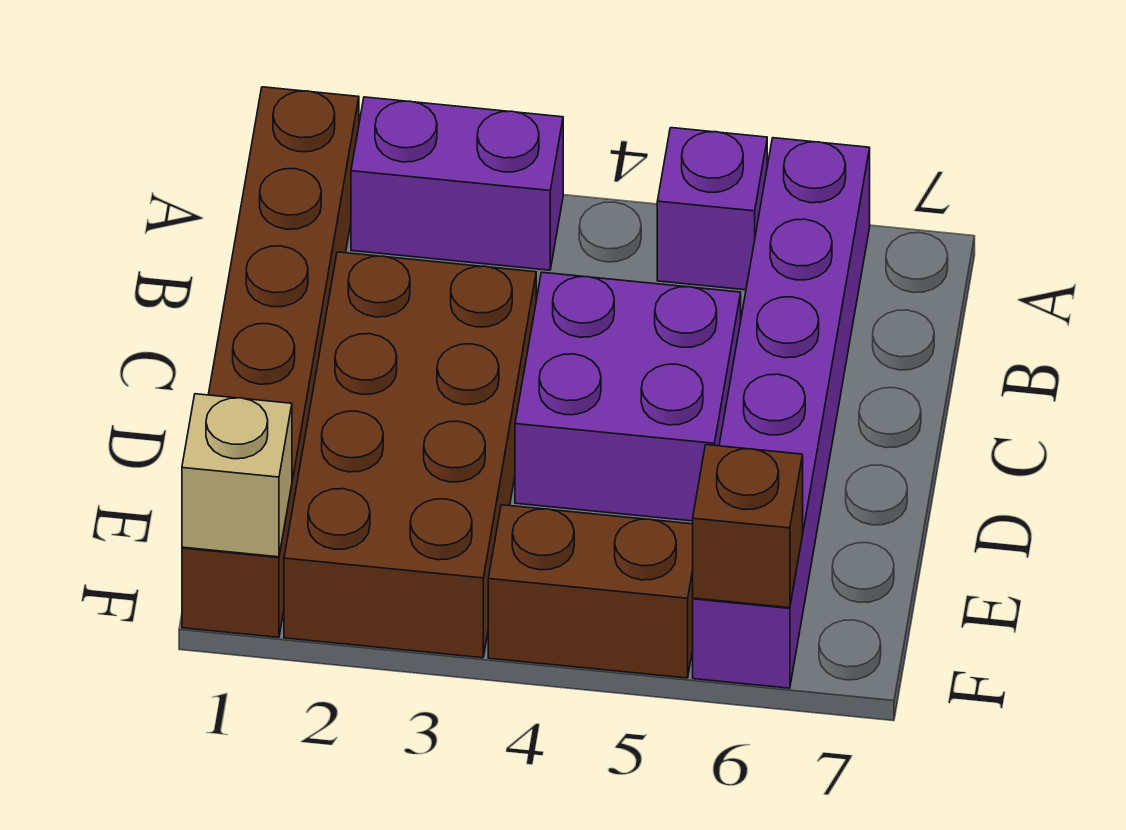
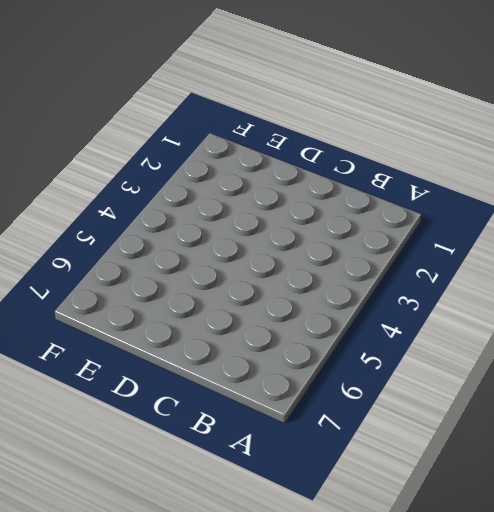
none -> brown brick A1:F1 level 1
none -> purple brick A2:A3 level 1

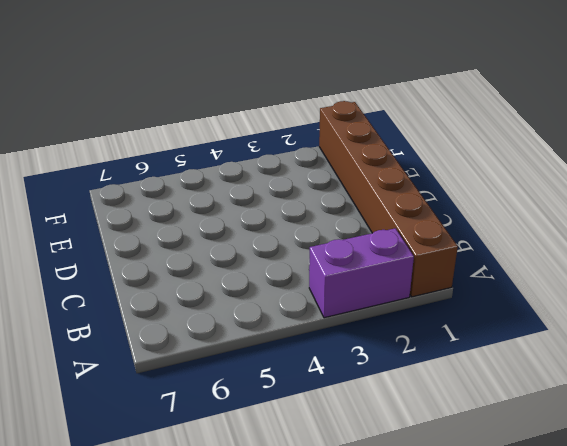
none -> purple brick A5 level 1
none -> purple brick A6:F6 level 1

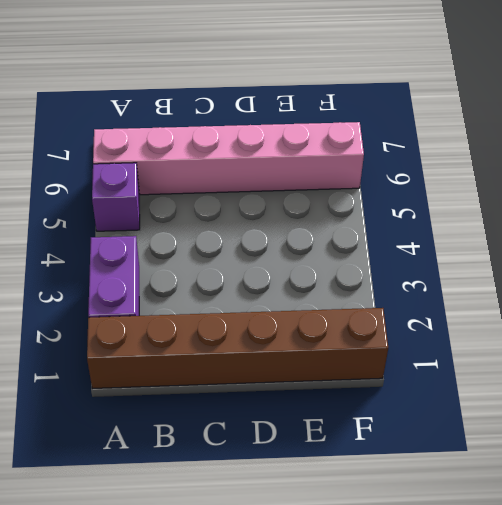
pink brick A6:F6 level 1 -> purple brick A6:F6 level 1
none -> brown brick C2:F3 level 1
none -> purple brick C4:D5 level 1

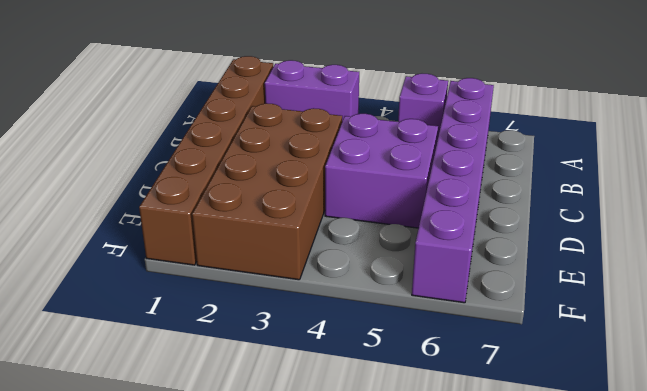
none -> brown brick F4:F5 level 1
none -> tan brick F1 level 2

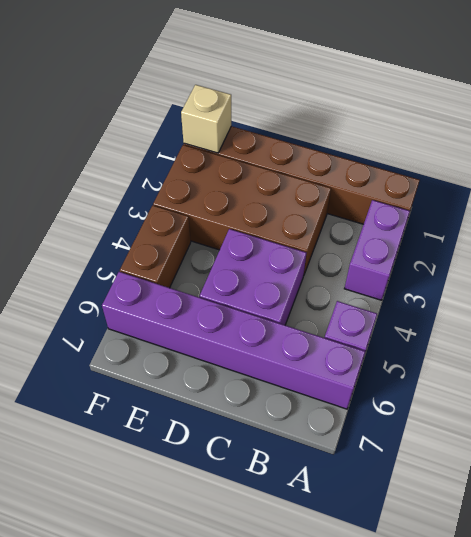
none -> brown brick F6 level 2

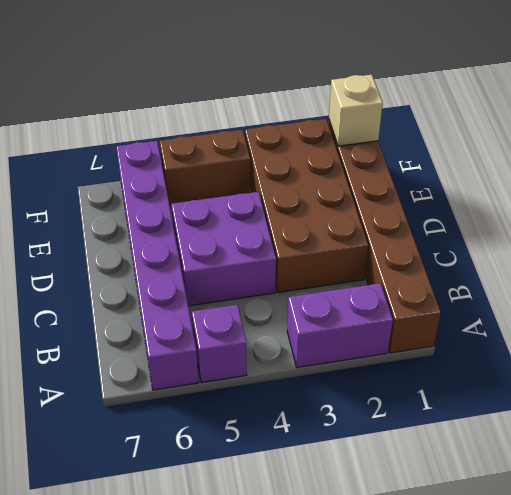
none -> brown brick F6 level 2

